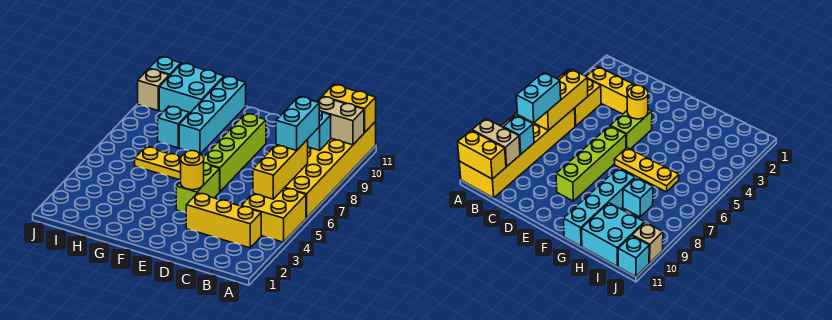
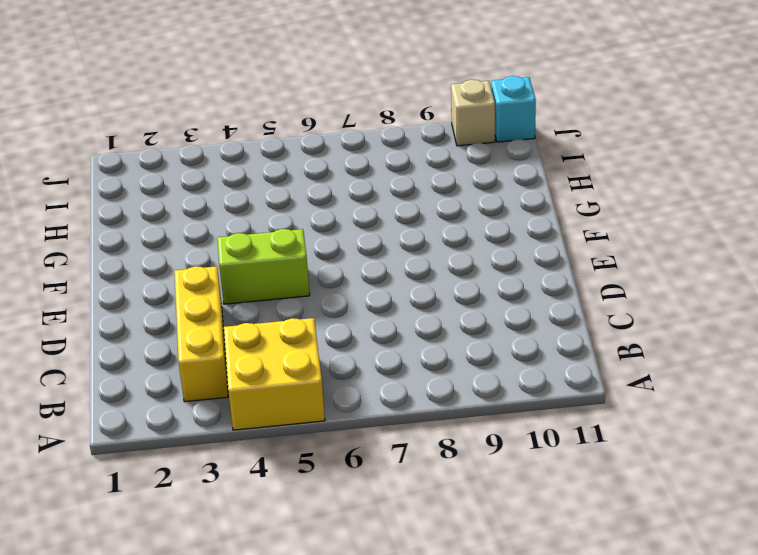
none -> yellow brick A6:B11 level 1
none -> lime brick E6:E9 level 1
none -> yellow plate F6:H6 level 1

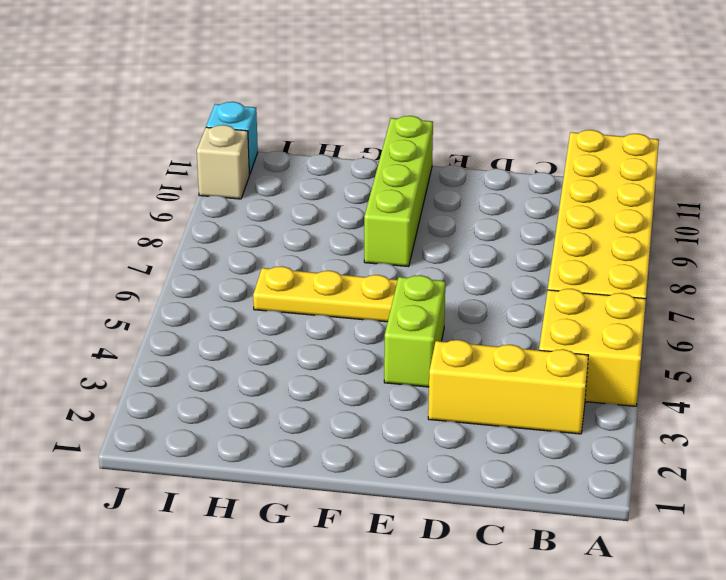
lime brick F8:F11 level 1 -> lime brick E6:E9 level 1
none -> cyan brick G8:G11 level 1
none -> cyan brick H8 level 1
none -> cyan brick H10:I11 level 1

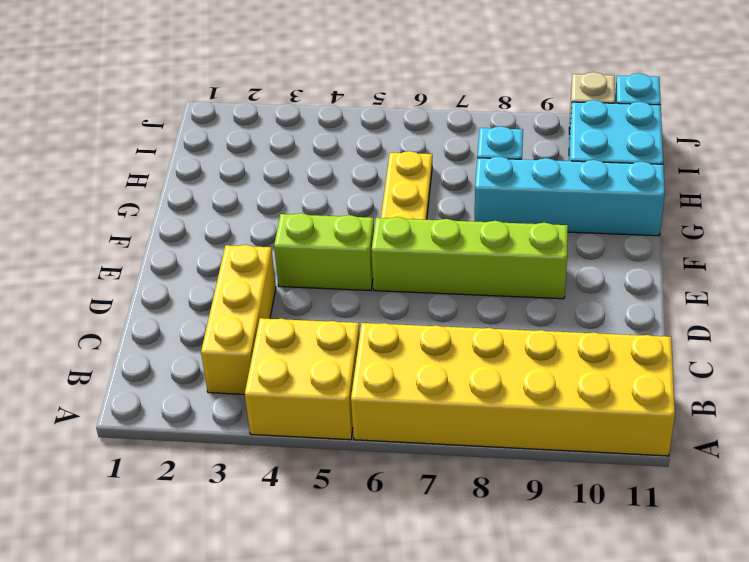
none -> tan brick A10:B10 level 2
none -> yellow brick A11:B11 level 2
none -> yellow brick B5:B7 level 2

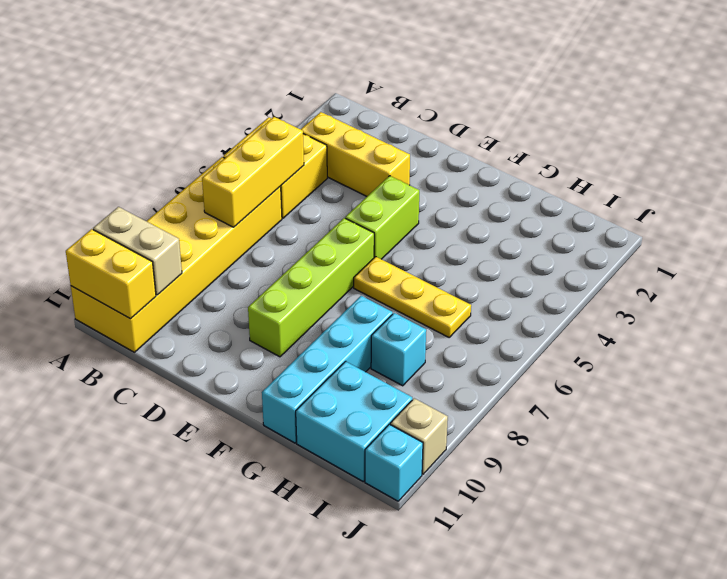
none -> cyan brick B9 level 2
none -> yellow round brick E4 level 2
none -> cyan brick B7:B8 level 3

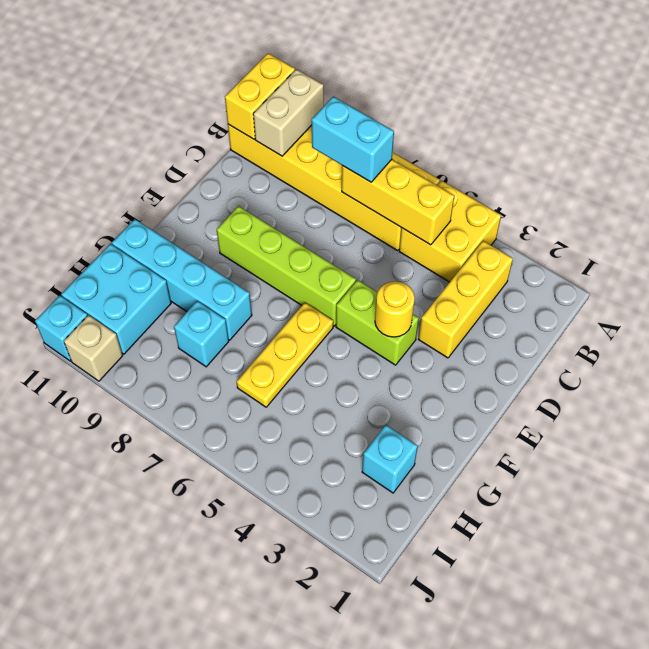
cyan brick H2 level 1 -> cyan brick B9 level 2

